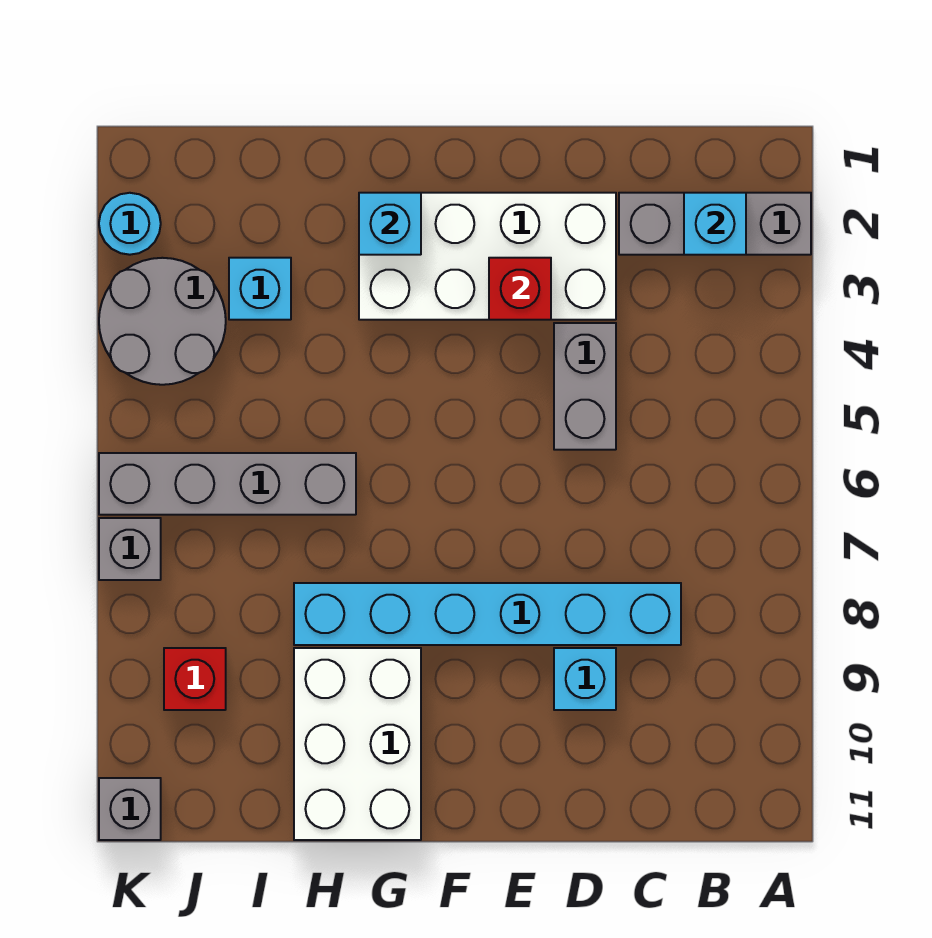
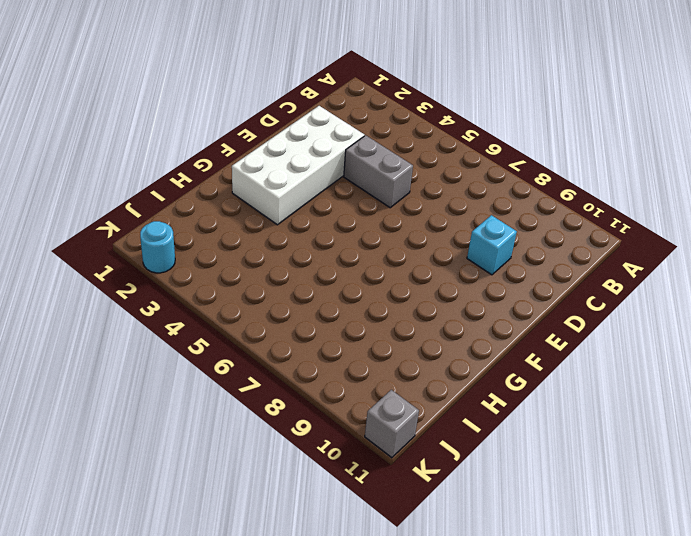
none -> grey brick A2:C2 level 1
none -> cyan brick C8:H8 level 1
none -> white brick G9:H11 level 1

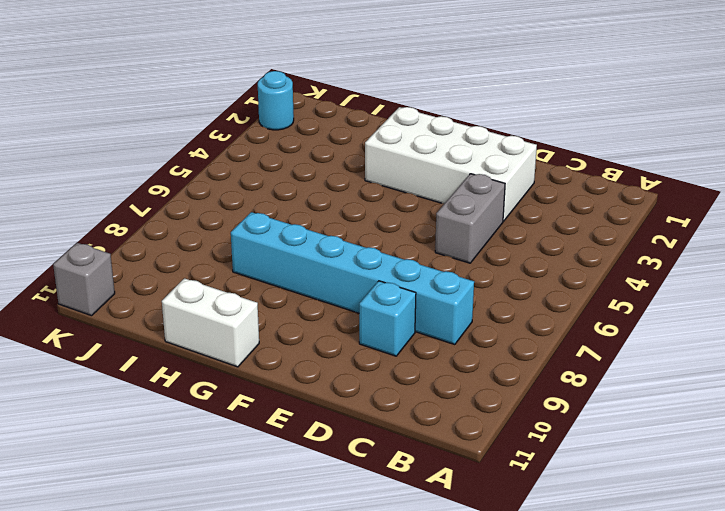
white brick G11:H11 level 1 -> white brick G9:H11 level 1
none -> grey brick A2:C2 level 1
none -> grey brick H6:K6 level 1
none -> cyan brick I3 level 1

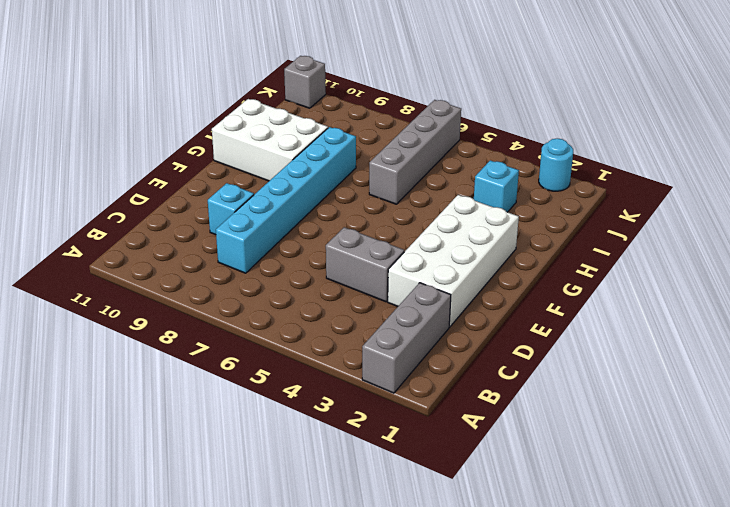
none -> grey round brick J3:K4 level 1
none -> red brick J9 level 1
none -> grey brick K7 level 1

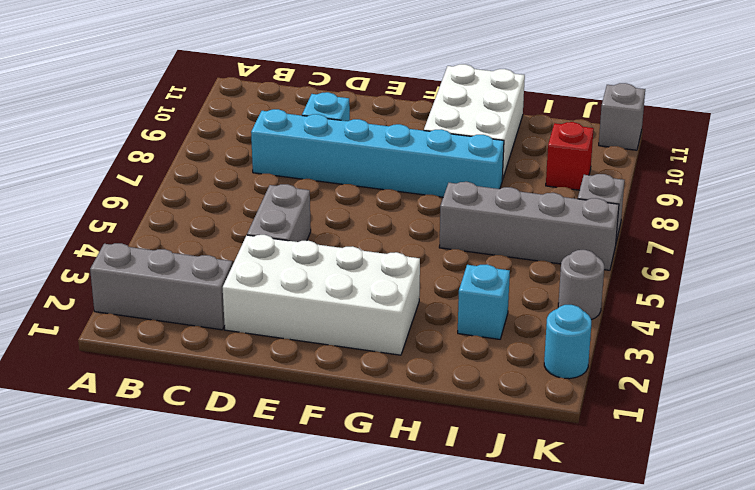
grey round brick K4 level 1 -> grey round brick J3:K4 level 1
none -> cyan brick B2 level 2
none -> red brick E3 level 2
none -> cyan brick G2 level 2

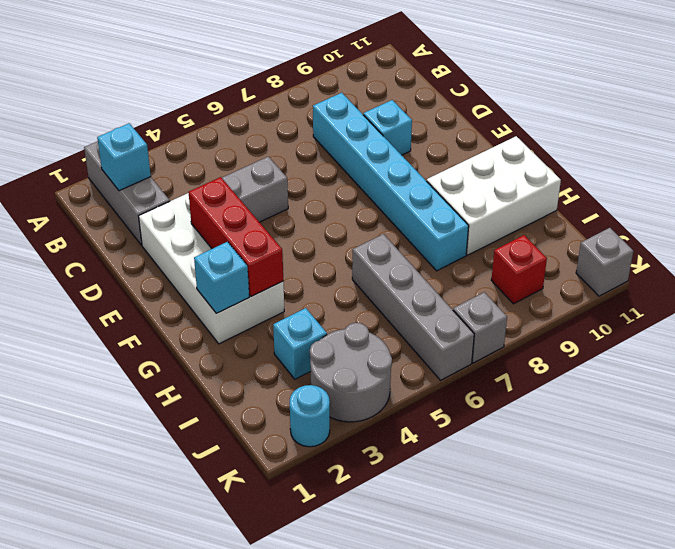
red brick E3:G3 level 2 -> red brick E3 level 2

